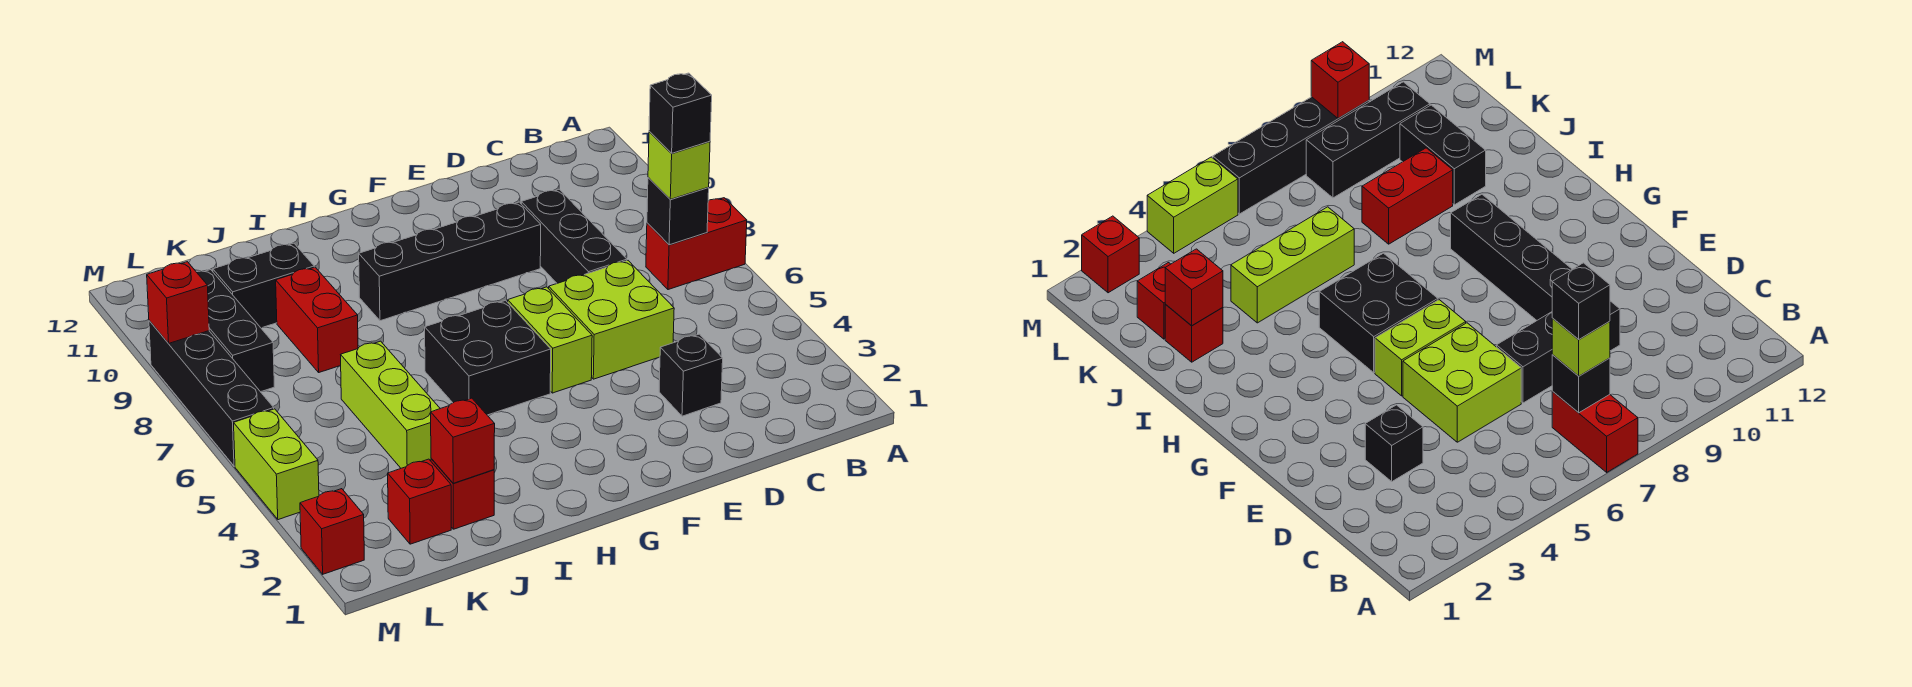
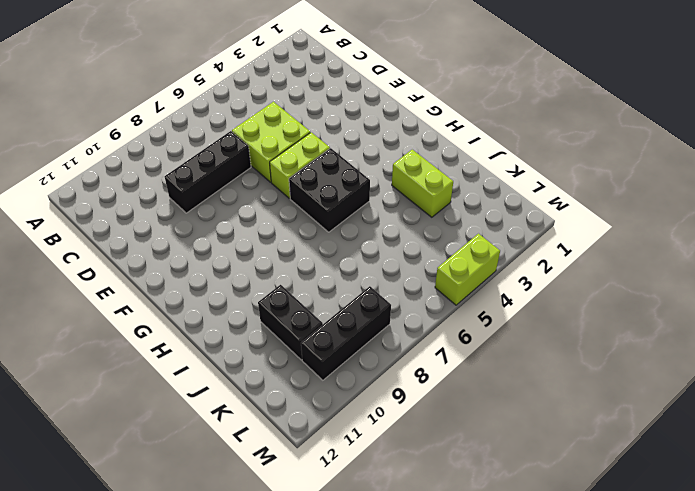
lime brick I3:J3 level 1 -> none
none -> red brick A7:B7 level 1
none -> black brick D3 level 1
none -> black brick E9:H9 level 1

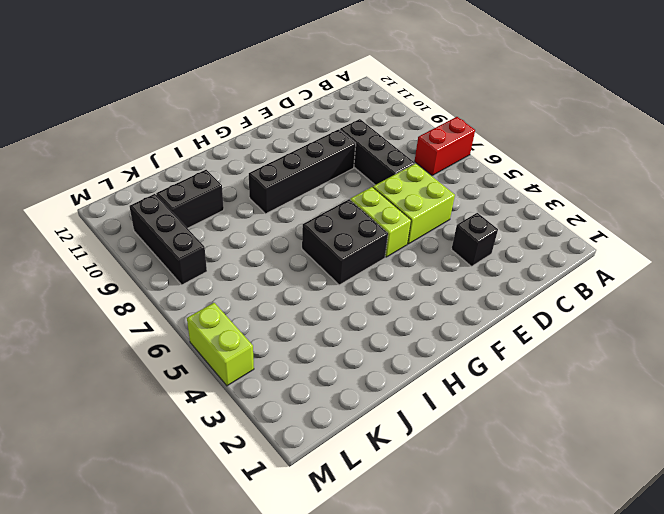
none -> red brick J2 level 1
none -> lime brick J4:J6 level 1
none -> red brick J8:J9 level 1

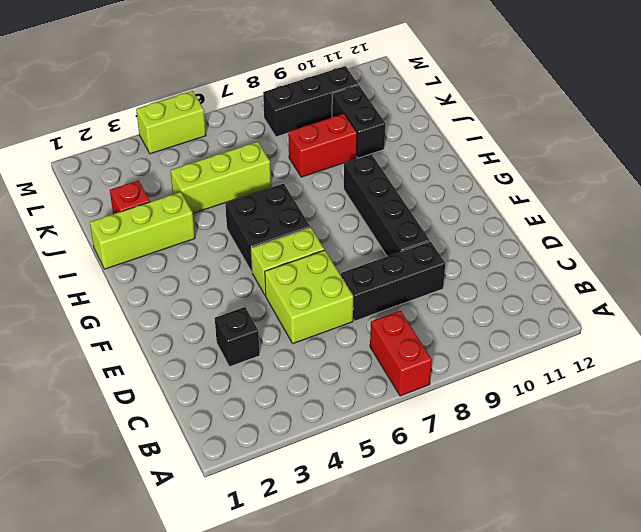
lime brick I1:I3 level 1 -> none
none -> red brick K2 level 1
none -> red brick M2 level 1
none -> black brick M6:M9 level 1

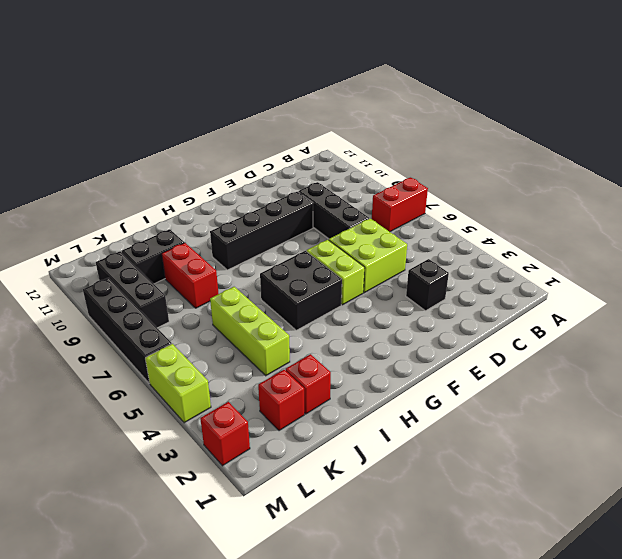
none -> black brick B7 level 2
none -> red brick J2 level 2
none -> red brick M9 level 2

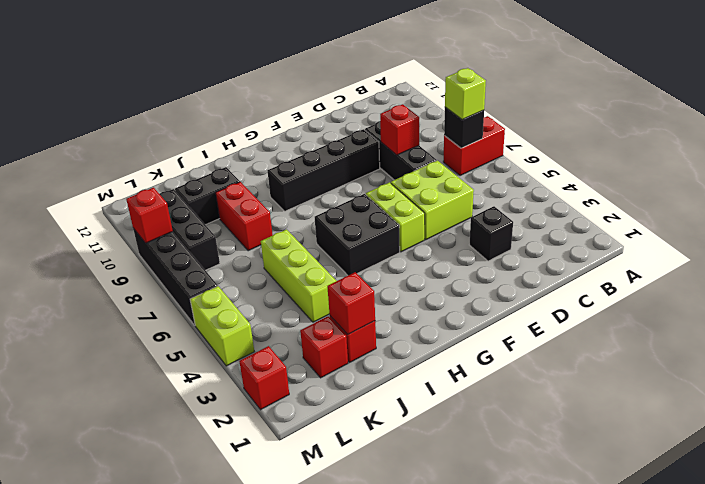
red brick D8 level 2 -> none
none -> black brick B7 level 4

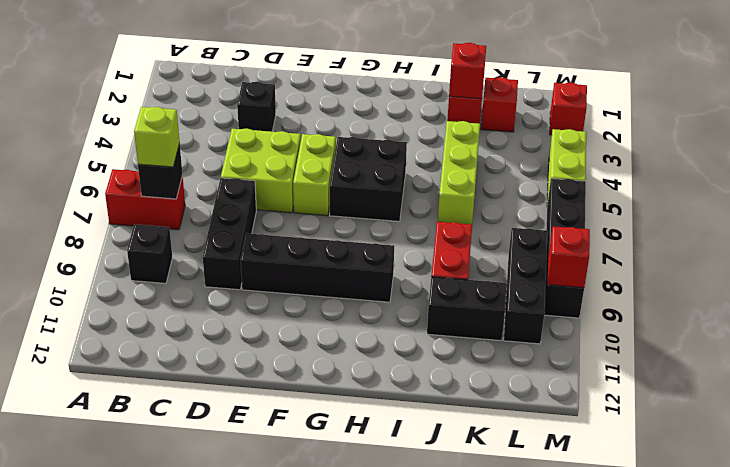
black brick B9 level 1 -> black brick B7 level 4

